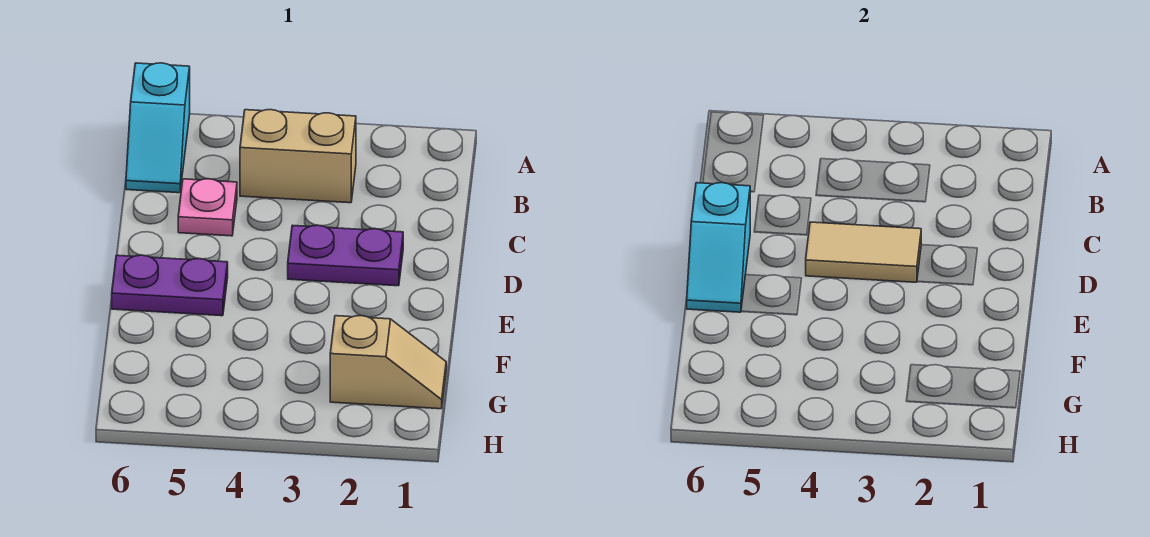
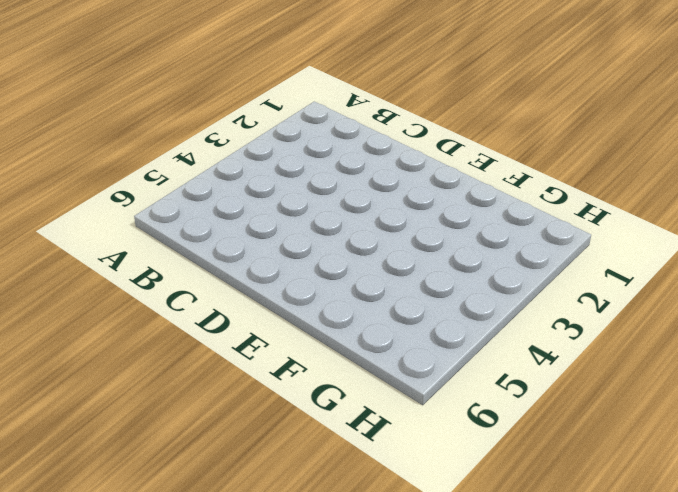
none -> cyan slope A6:B6 level 1 top A
none -> tan brick B3:B4 level 1

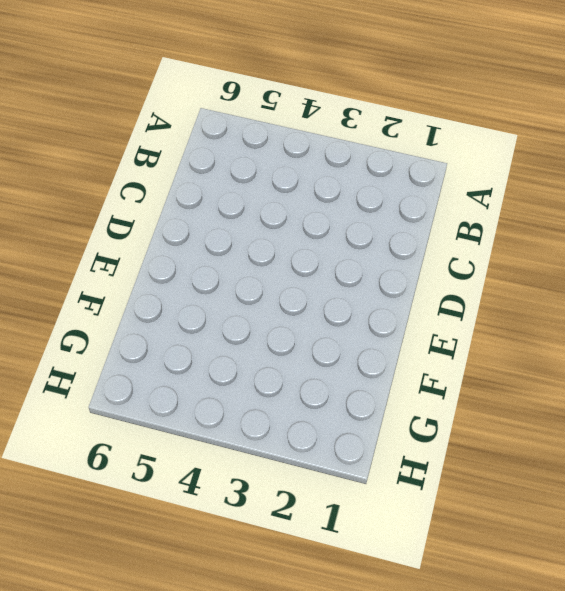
none -> cyan slope A6:B6 level 1 top A
none -> tan brick B3:B4 level 1

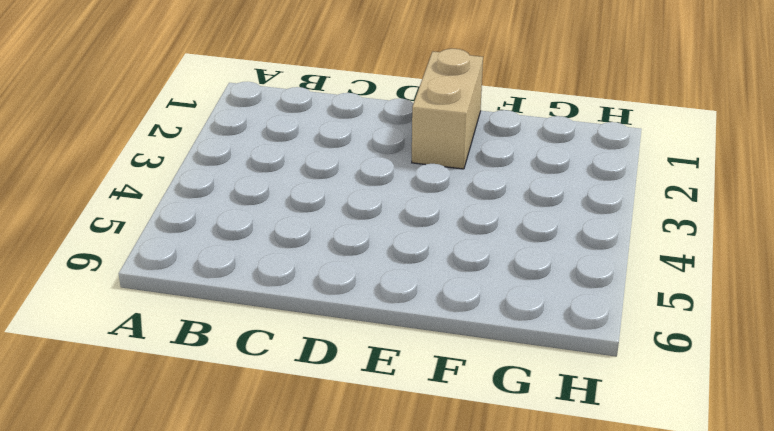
tan brick E1:E2 level 1 -> tan brick B3:B4 level 1
none -> cyan slope A6:B6 level 1 top A
none -> pink plate C5 level 1

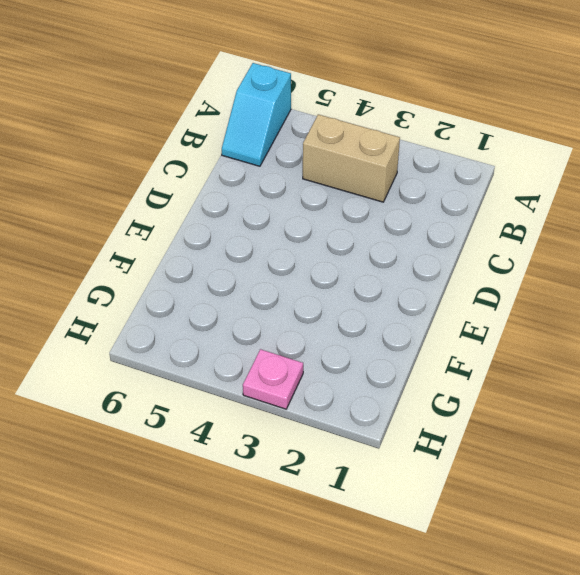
pink plate H3 level 1 -> pink plate C5 level 1
none -> purple plate D2:D3 level 1
none -> purple plate E5:E6 level 1

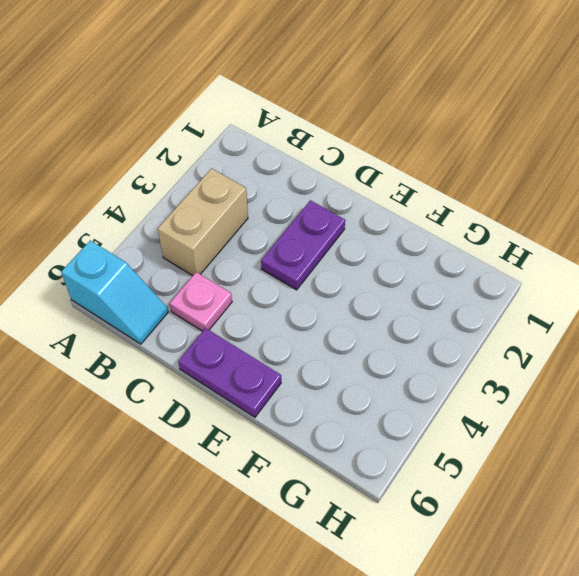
purple plate D6:E6 level 1 -> purple plate E5:E6 level 1
none -> tan slope G1:G2 level 1 top 2
none -> tan tile D3:D4 level 2

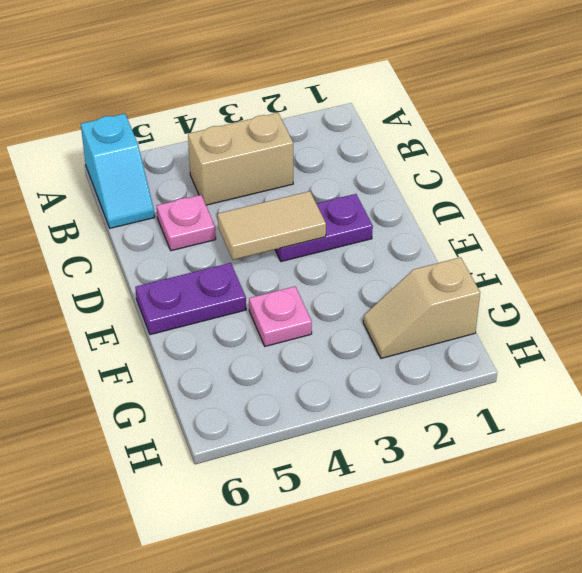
pink plate F4 level 1 -> none
tan slope G1:G2 level 1 top 1 -> tan slope G1:G2 level 1 top 2
none -> cyan slope D6:E6 level 2 top D

